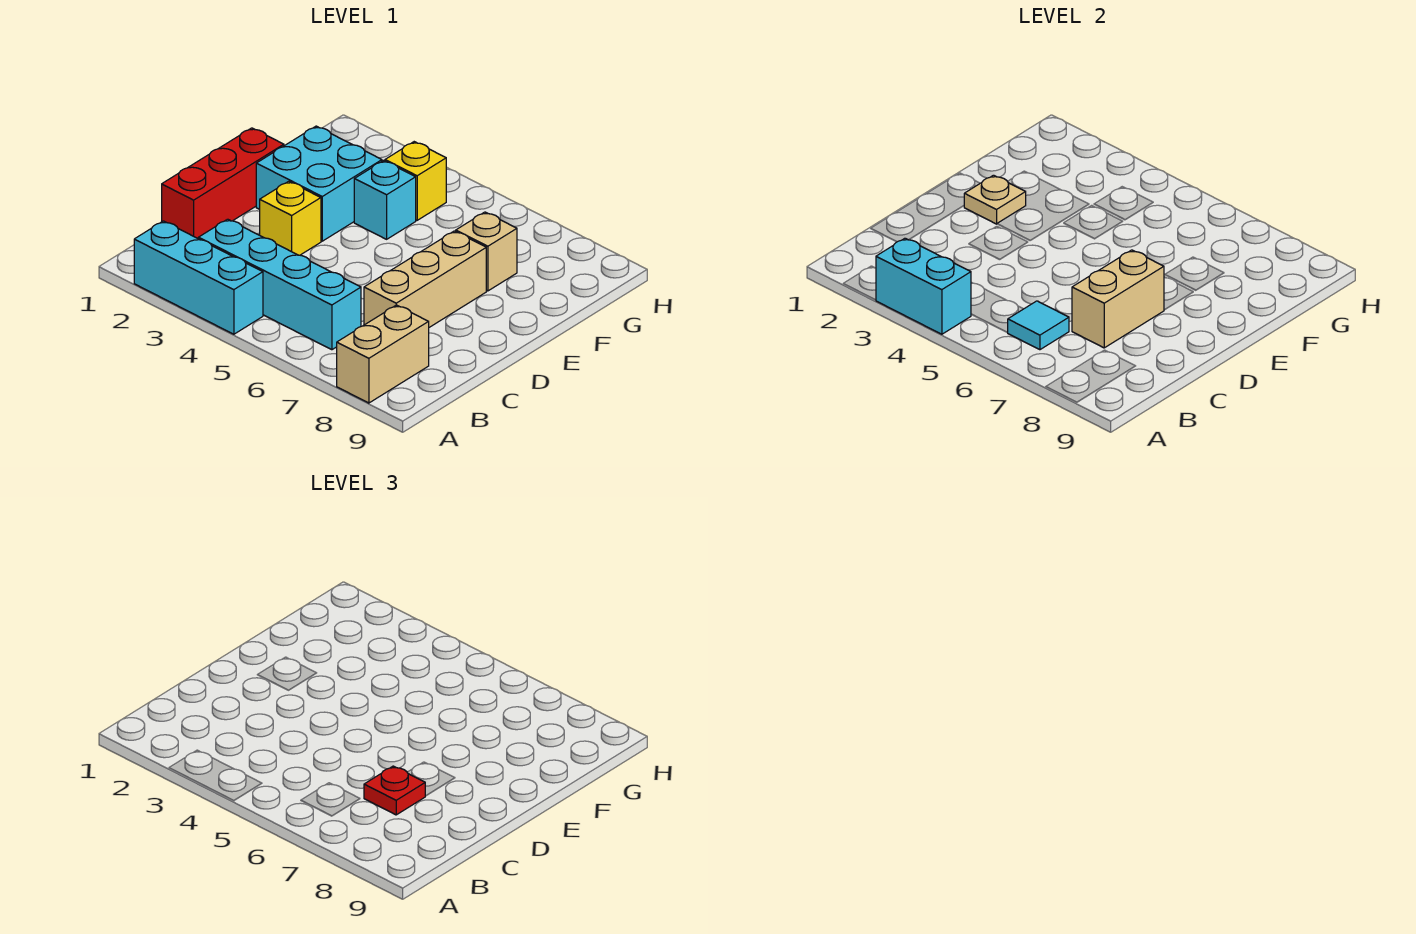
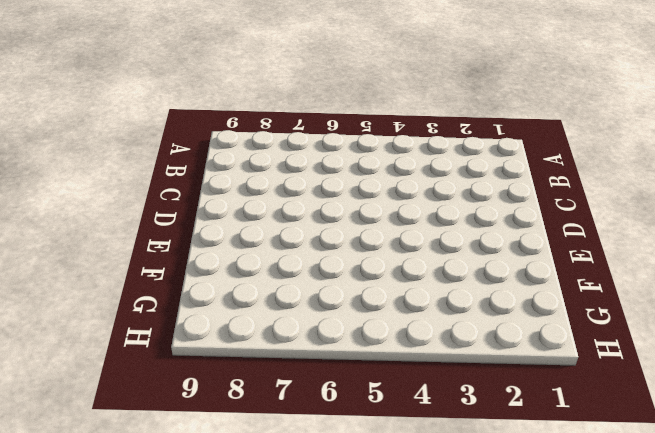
none -> cyan brick A2:A4 level 1
none -> tan brick A8:B8 level 1
none -> cyan brick B3:B6 level 1

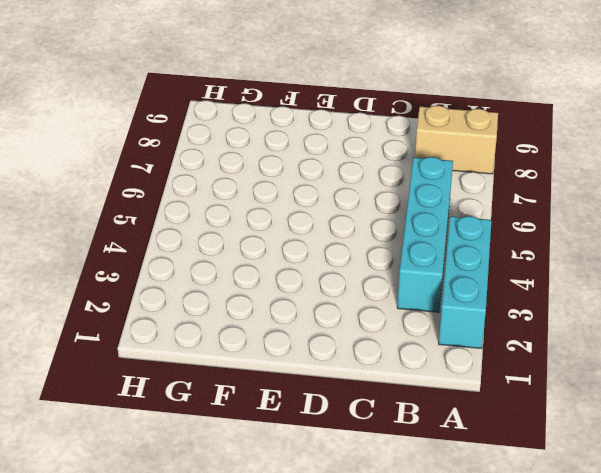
none -> red brick C1:E1 level 1
none -> tan brick C7:E7 level 1
none -> yellow brick D3 level 1

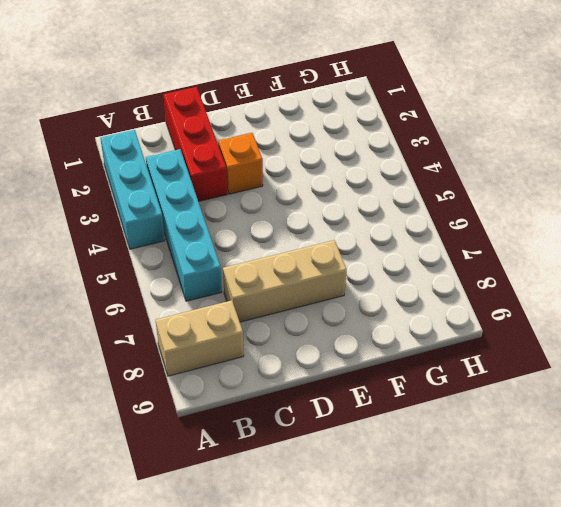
red brick C1:C3 level 1 -> red brick C1:E1 level 1
orange brick D3 level 1 -> yellow brick D3 level 1
none -> cyan brick E2:F3 level 1
none -> cyan brick F4 level 1
none -> tan brick F7 level 1

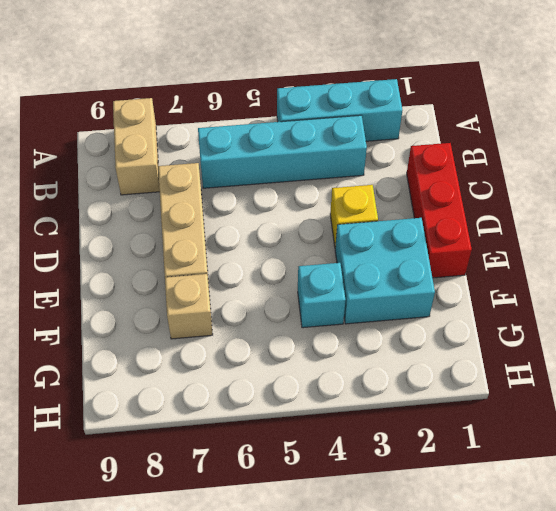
none -> yellow brick G4 level 1
none -> cyan brick A3:A4 level 2
none -> cyan tile B6 level 2

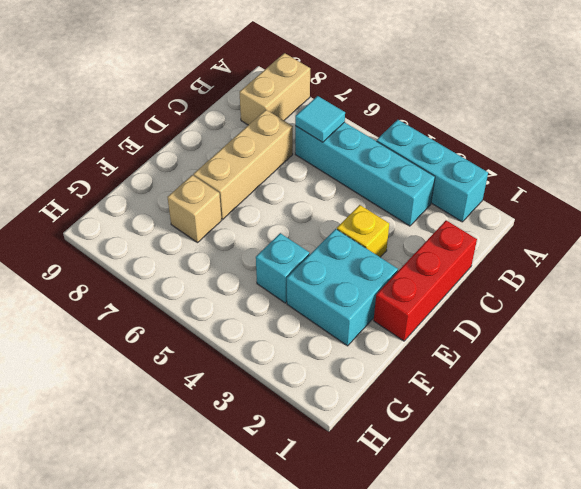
none -> yellow brick G4 level 1
none -> cyan brick A3:A4 level 2
none -> tan brick C7:D7 level 2

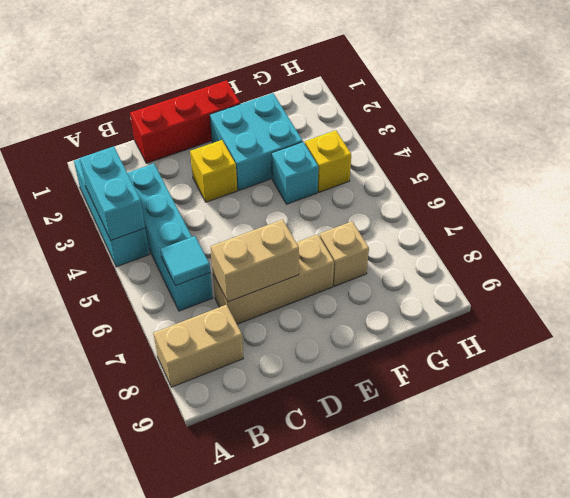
none -> tan plate E2 level 2
none -> red plate C7 level 3

